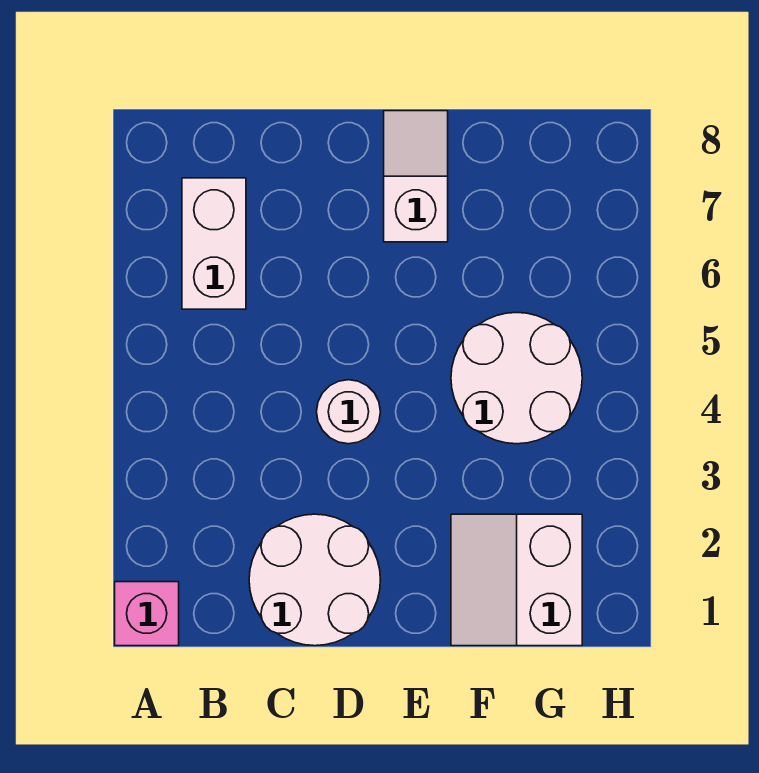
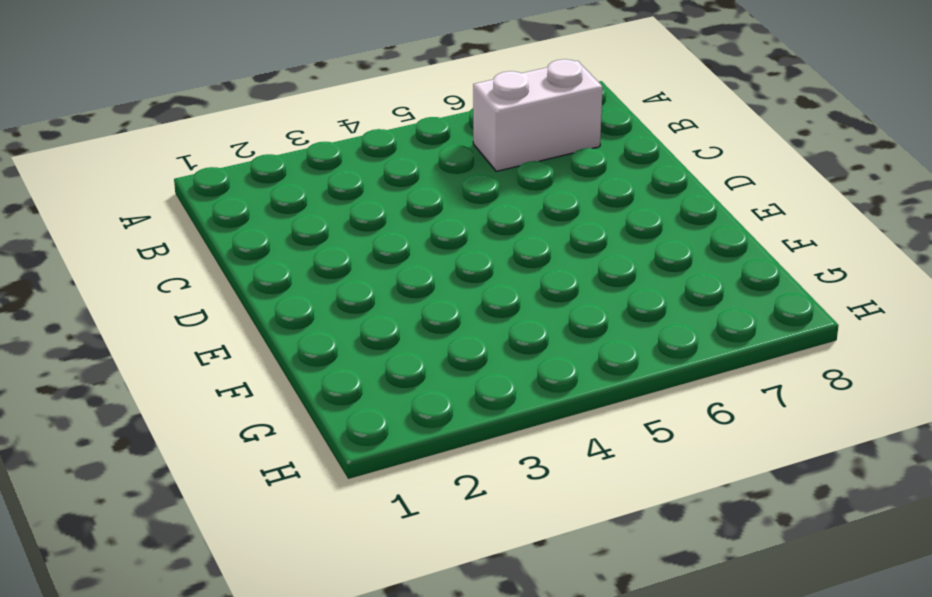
none -> pink brick A1 level 1
none -> white round brick C1:D2 level 1

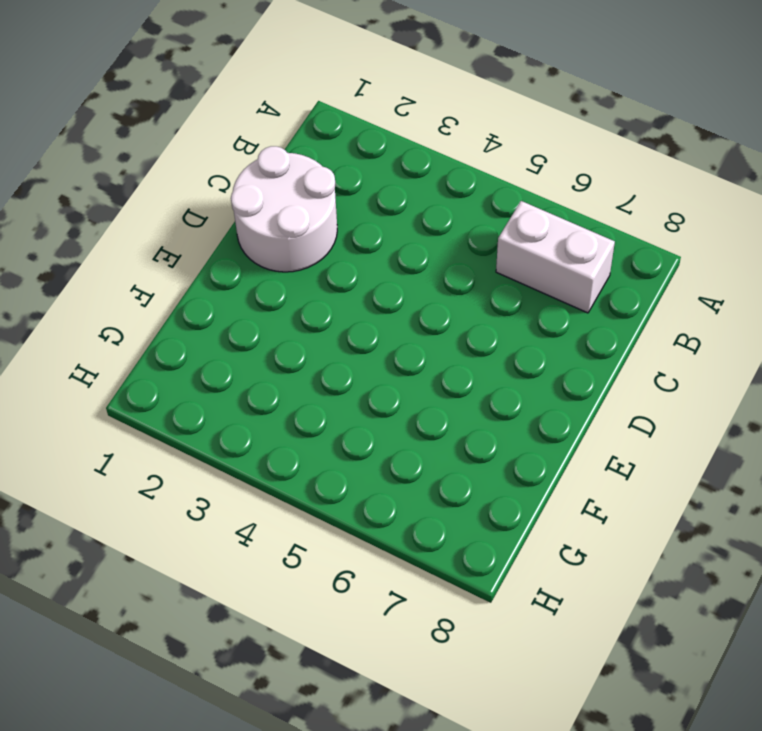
none -> pink brick A1 level 1
none -> white round brick D4 level 1

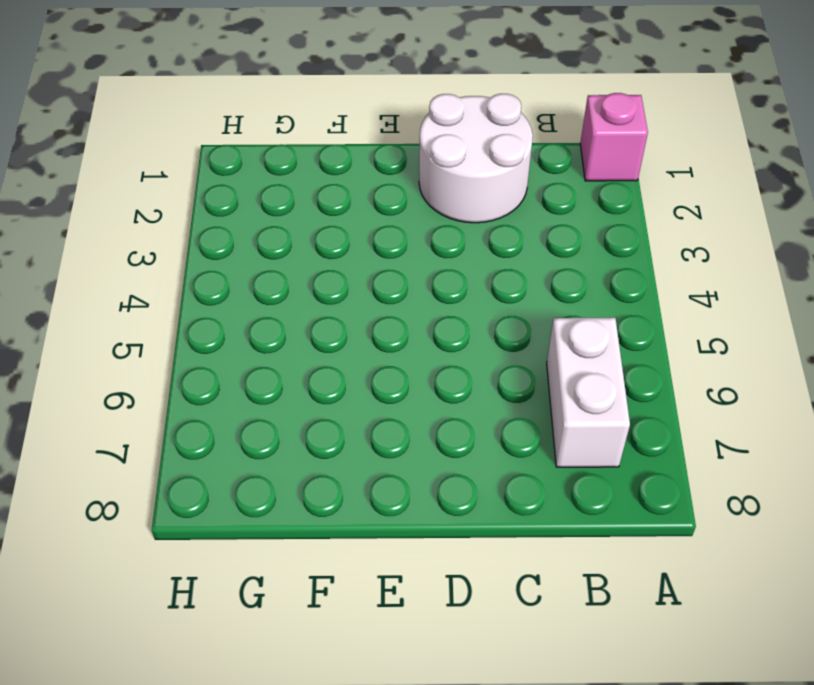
none -> white round brick D4 level 1
none -> white slope E7:E8 level 1 top 7

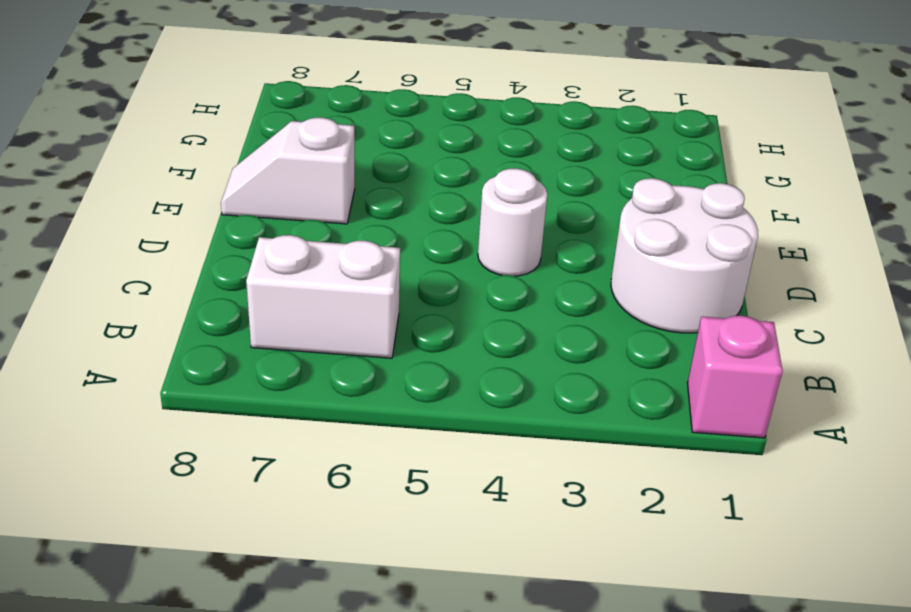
none -> white slope F1:G2 level 1 top G
none -> white round brick F4:G5 level 1

